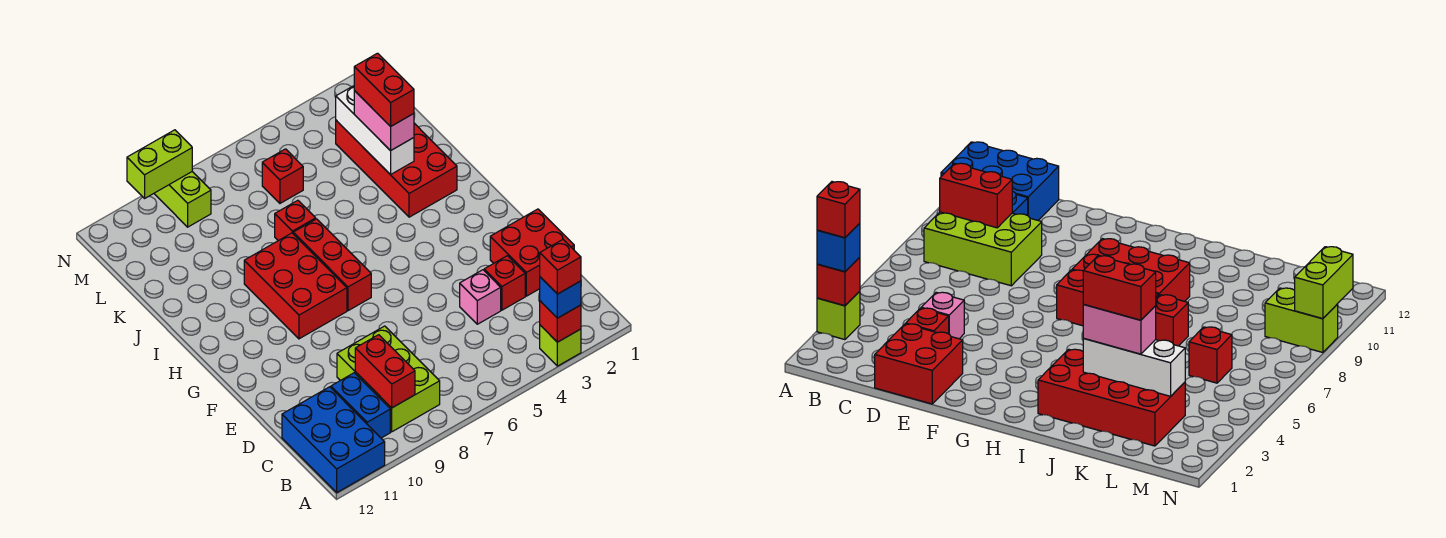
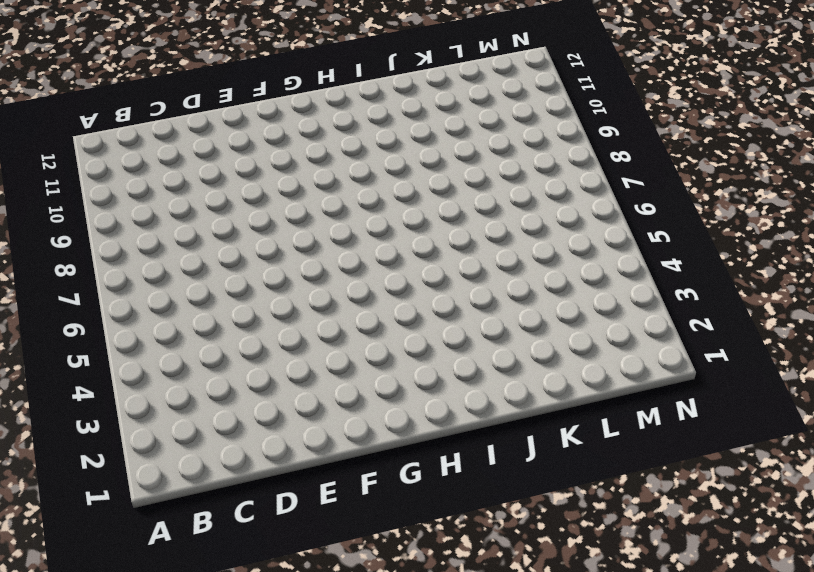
none -> lime brick A3 level 1
none -> blue brick A11:C12 level 1
none -> lime brick B8:D9 level 1

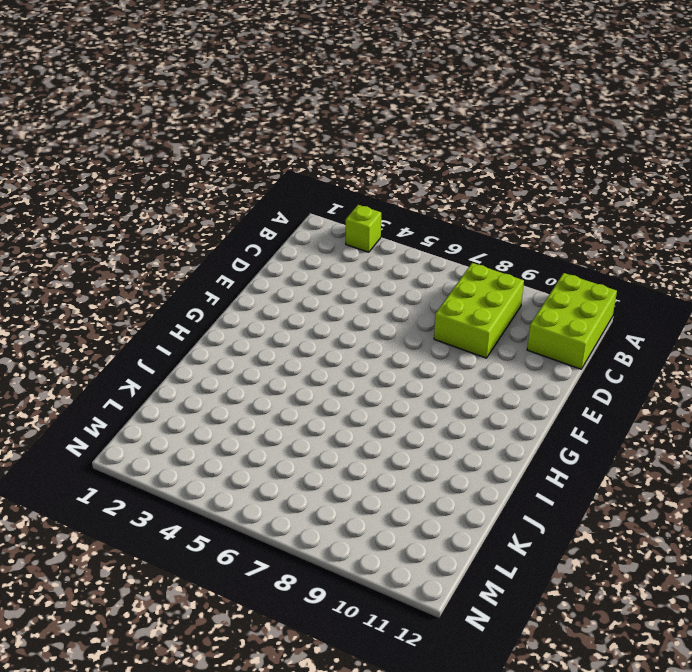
lime brick A11:C12 level 1 -> blue brick A11:C12 level 1
none -> blue brick B10:C10 level 1
none -> red brick D1:E2 level 1
none -> red brick D3 level 1

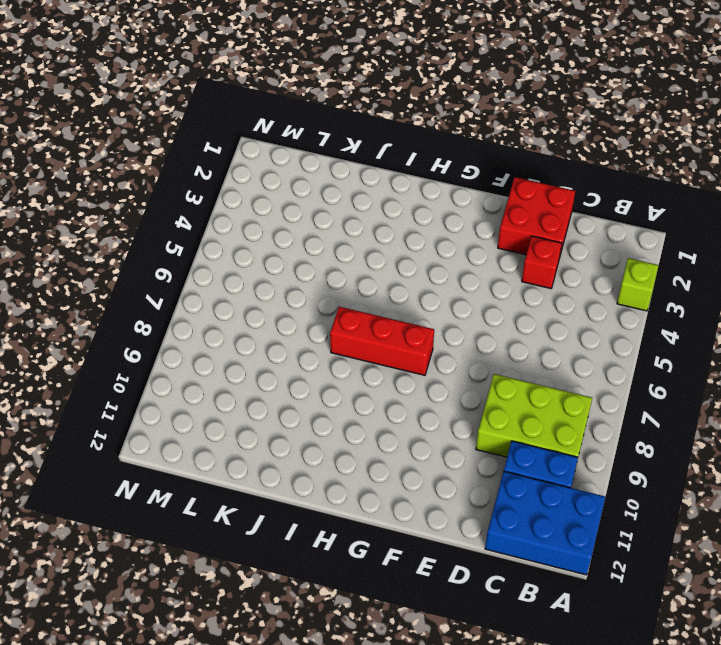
none -> pink brick D4 level 1
none -> red brick G8:I9 level 1
none -> red brick I2:L3 level 1

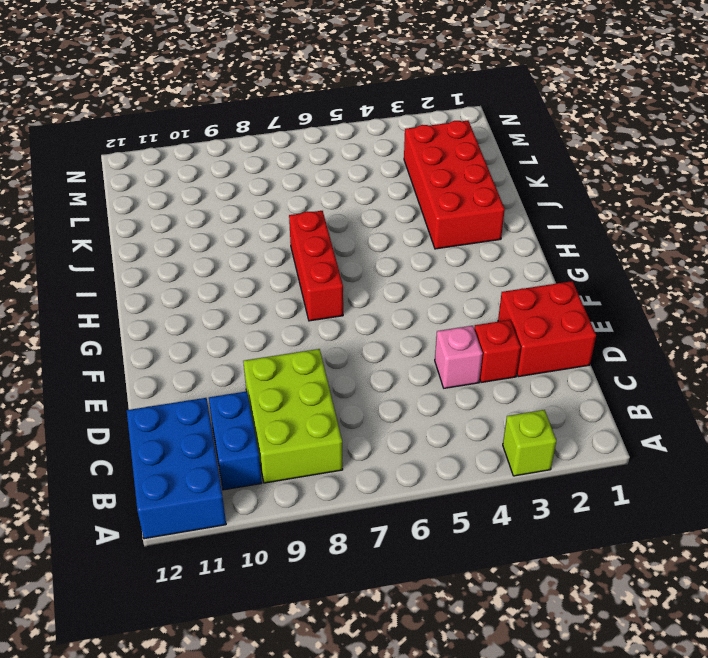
none -> red brick G8:I9 level 1
none -> red brick J7 level 1
none -> red brick L6 level 1

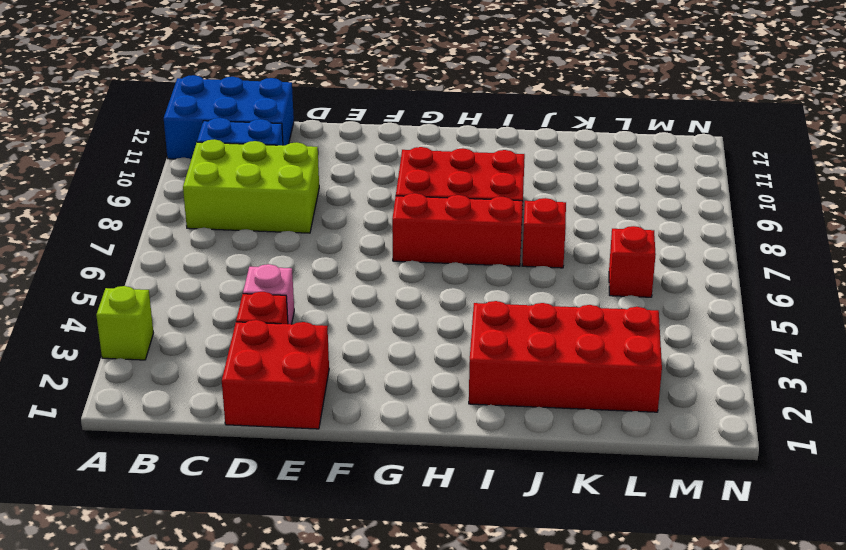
none -> lime brick M9:N9 level 1
none -> red brick A3 level 2
none -> red brick B9:C9 level 2

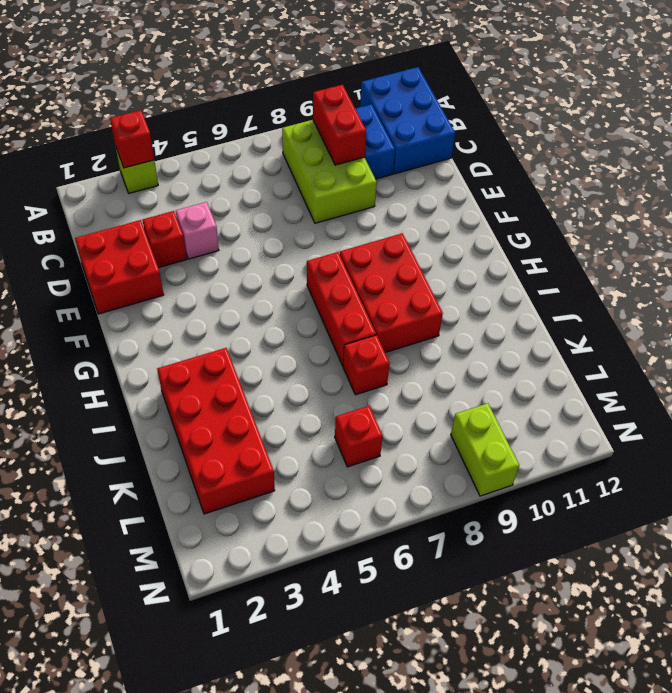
none -> white brick J3:L3 level 2
none -> lime brick N9:N10 level 2
none -> blue brick A3 level 3

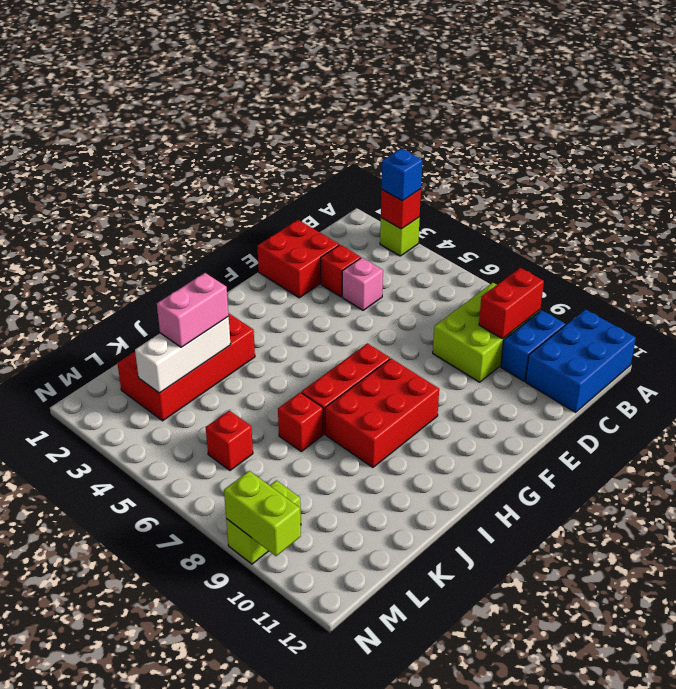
none -> red brick A3 level 4
none -> red brick J3:K3 level 4

